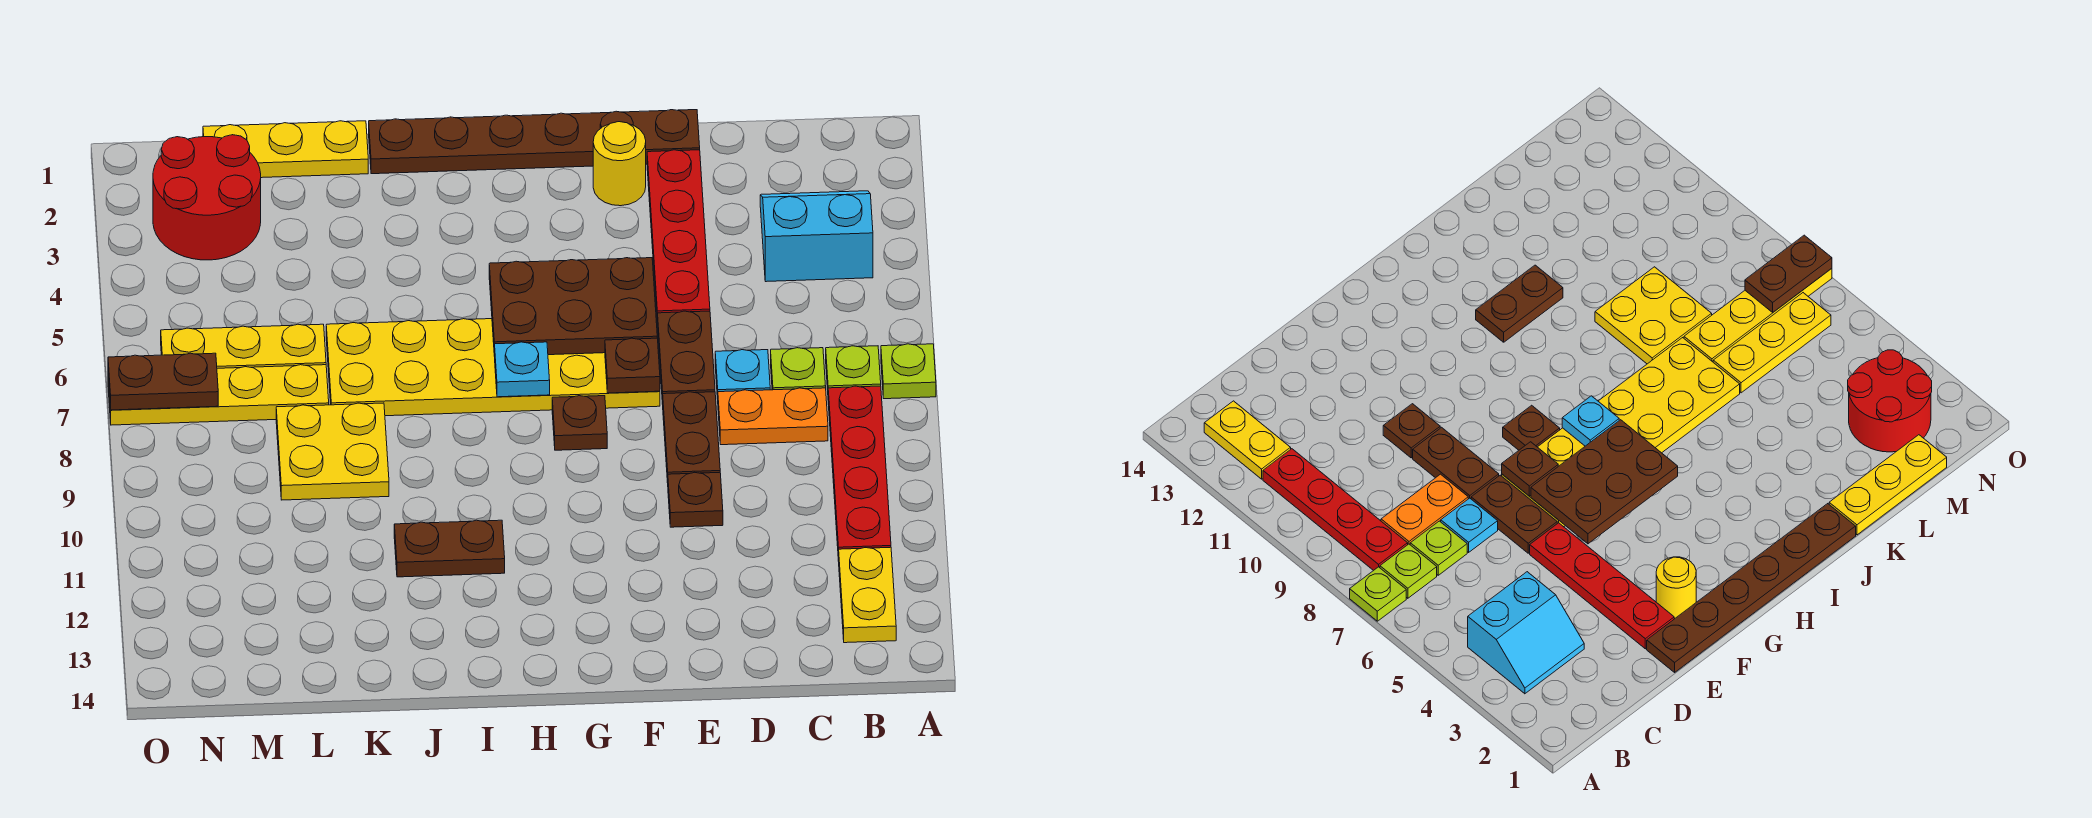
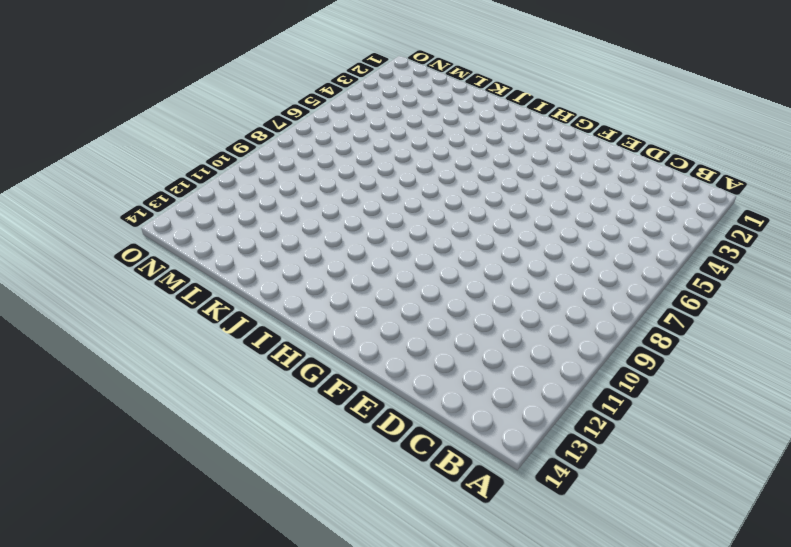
none -> lime plate A7 level 1
none -> cyan slope B3:C4 level 1 top 4
none -> lime plate B7 level 1

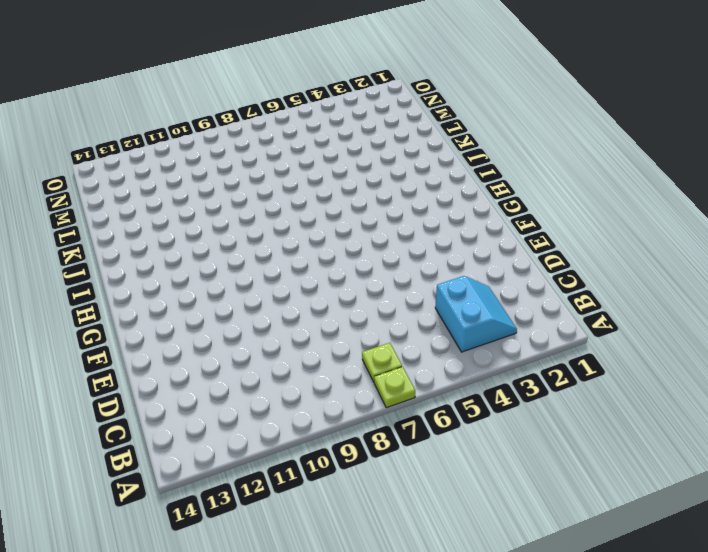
none -> red plate B8:B11 level 1
none -> yellow plate B12:B13 level 1
none -> lime plate C7 level 1

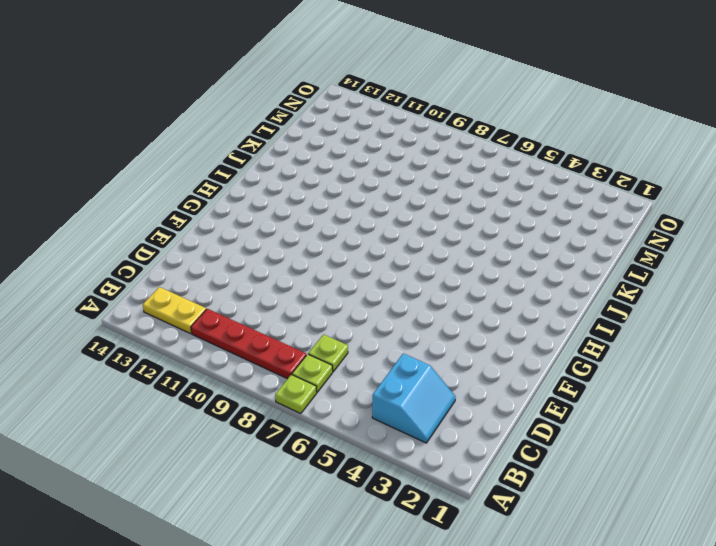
none -> orange plate C8:D8 level 1
none -> cyan plate D7 level 1
none -> brown plate E1:J1 level 1

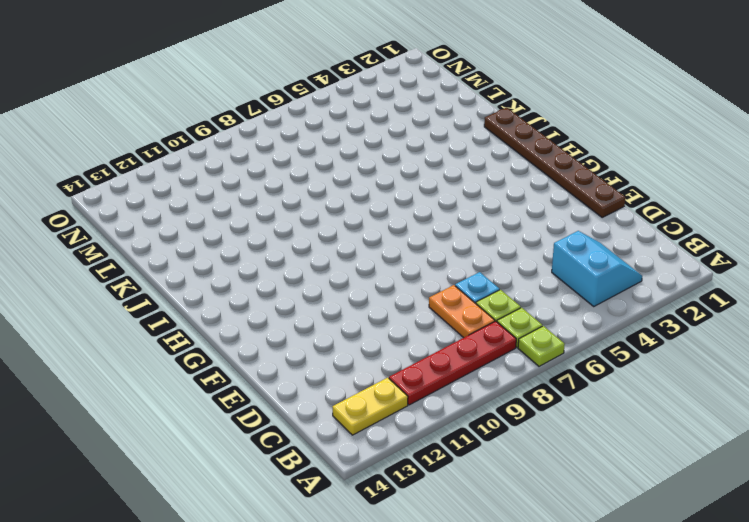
none -> red plate E2:E5 level 1
none -> brown plate E6:E7 level 1
none -> brown plate E8:E9 level 1

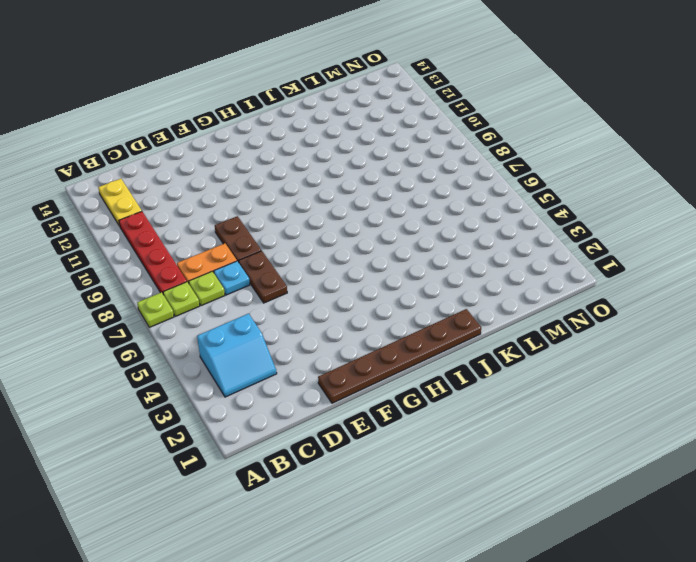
none -> red plate E2:E5 level 1
none -> brown plate E10 level 1
none -> yellow round brick F2 level 1

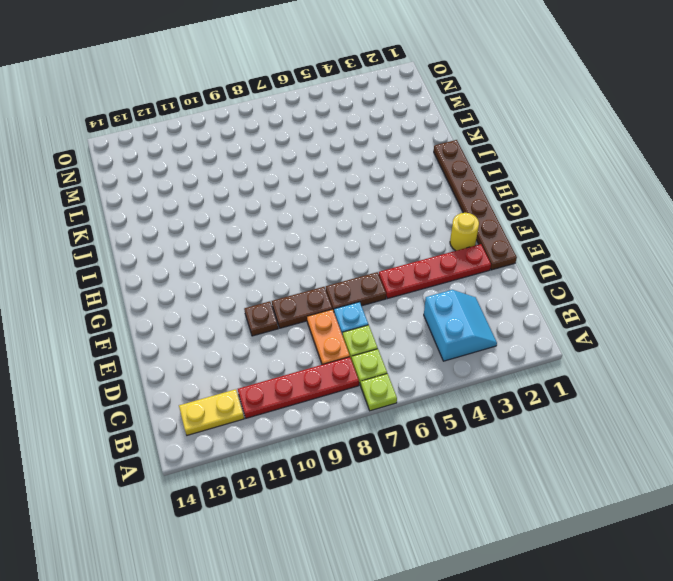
none -> yellow plate F6:K7 level 1
none -> brown plate G8 level 1
none -> brown plate I11:J11 level 1

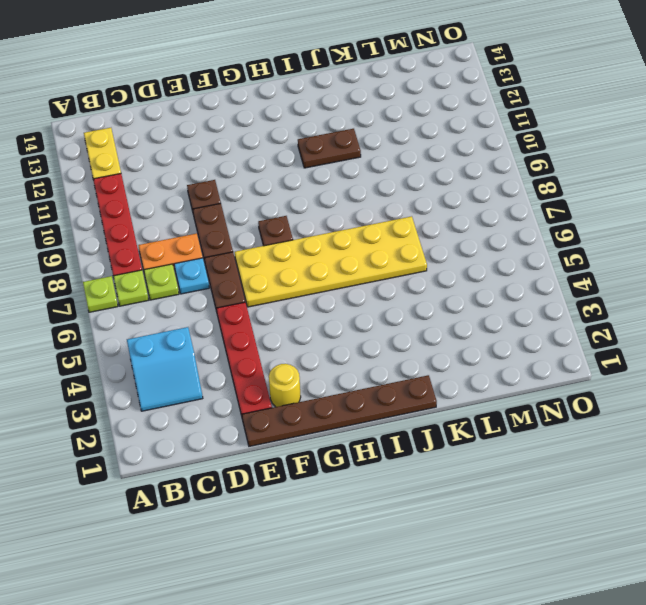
none -> yellow plate K1:M1 level 1
none -> yellow plate K8:L9 level 1
none -> yellow plate L6:N6 level 1

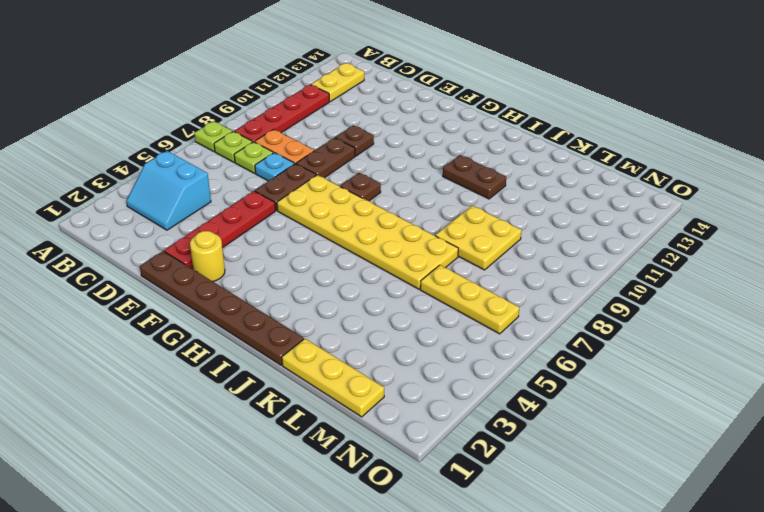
none -> yellow plate L7:O7 level 1
none -> red round brick M2:N3 level 1
none -> brown plate F5:H6 level 2

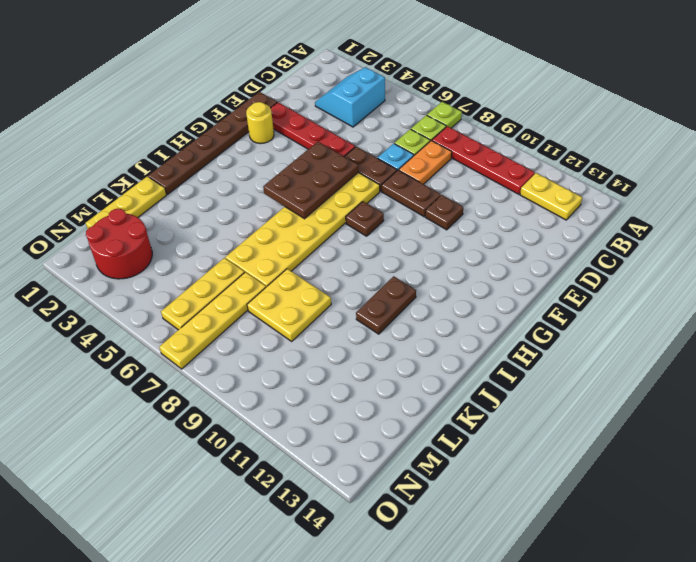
none -> brown plate F7 level 2
none -> cyan plate H7 level 2
none -> brown plate N7:O7 level 2

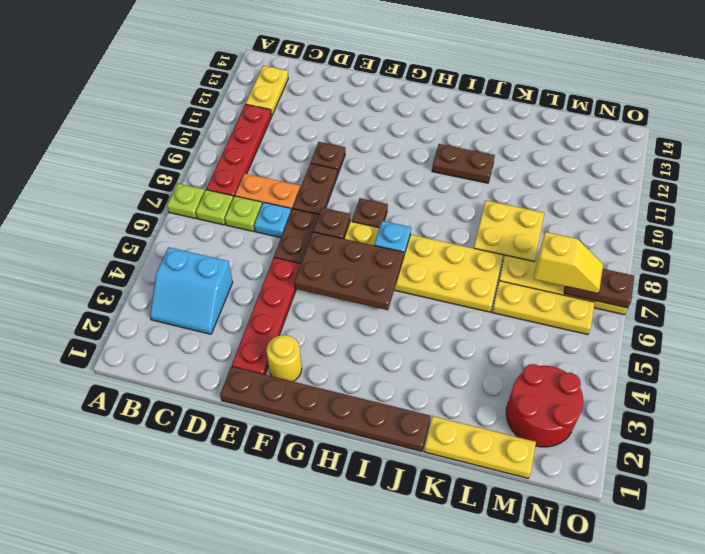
yellow slope M7:N7 level 3 top M -> none

